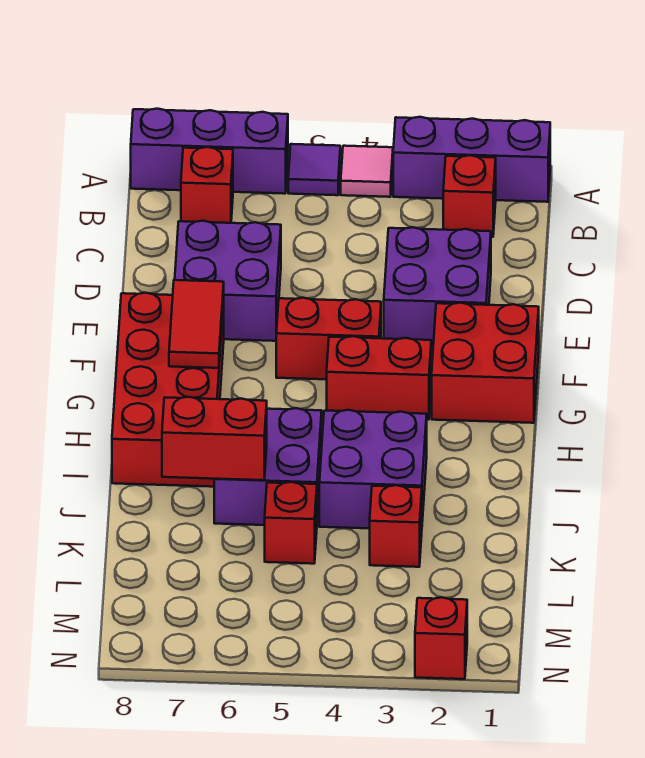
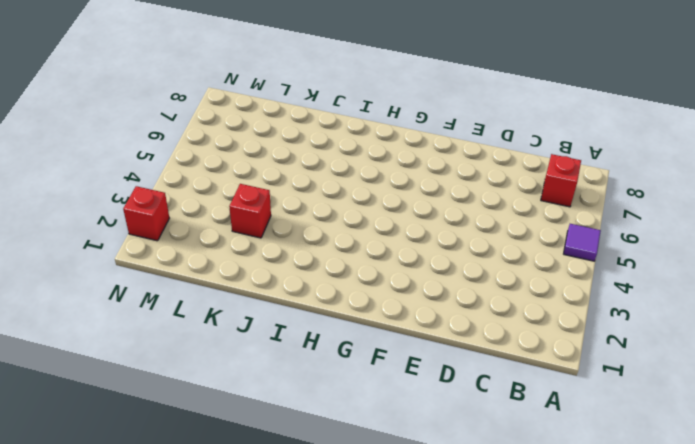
none -> purple brick A1:A3 level 1
none -> pink tile A4 level 1
none -> purple brick A6:A8 level 1

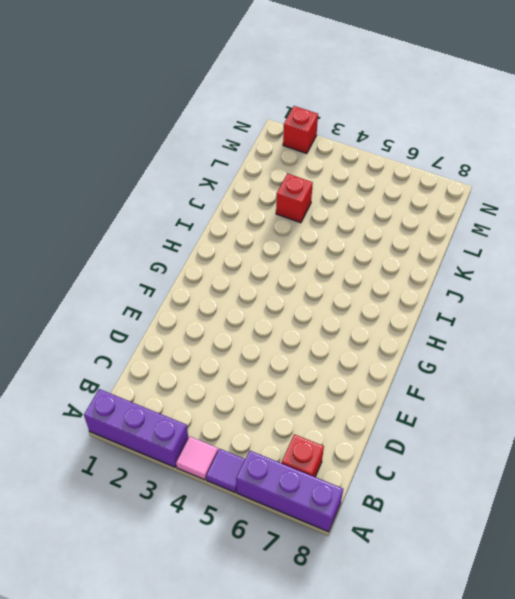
none -> red brick B2 level 1
none -> purple brick D2:E3 level 1
none -> purple brick D6:E7 level 1

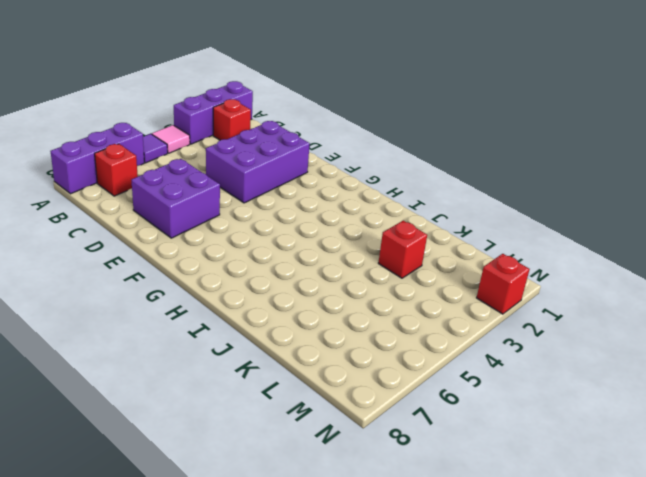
purple brick D2:E4 level 1 -> purple brick D2:E3 level 1
none -> red brick F1:G2 level 1
none -> red brick F4:F5 level 1
none -> red brick F7:I8 level 1

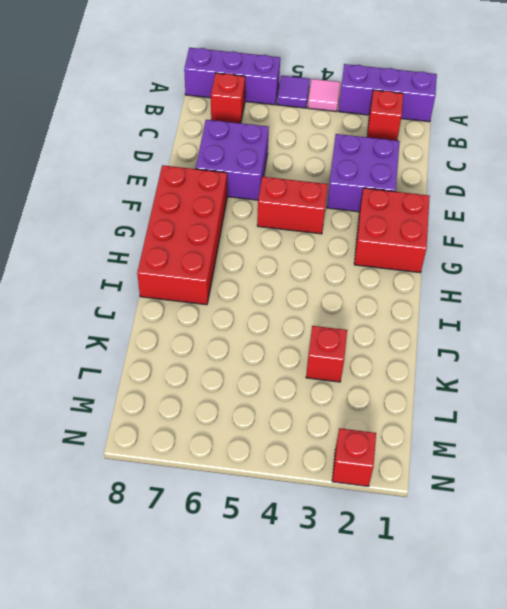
none -> red brick G3:G4 level 1
none -> purple brick I3:J4 level 1
none -> purple brick I5:J6 level 1

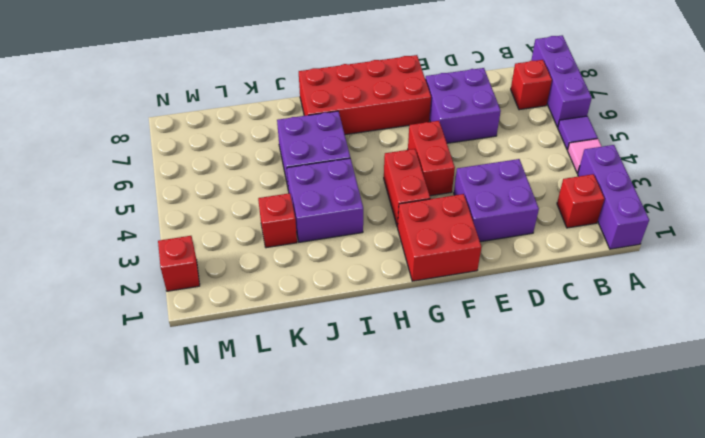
none -> red brick K5 level 1
none -> red tile F7:G7 level 2
none -> red brick J6:J7 level 2

